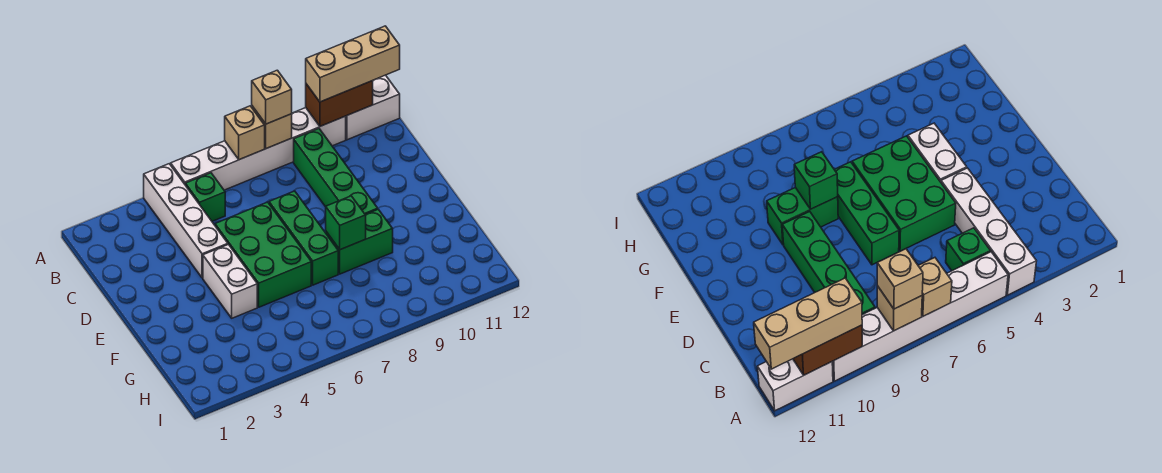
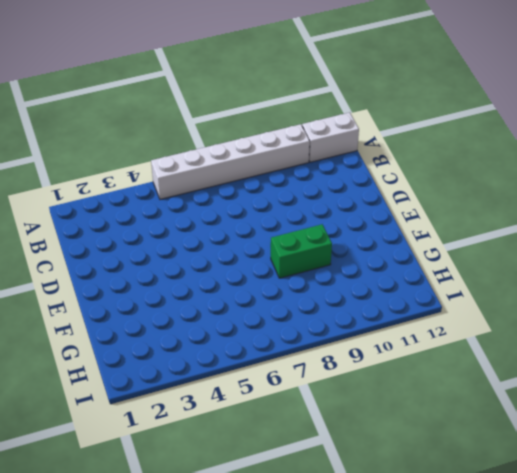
none -> white brick A4:D4 level 1
none -> green brick B5 level 1
none -> green brick B9:E9 level 1

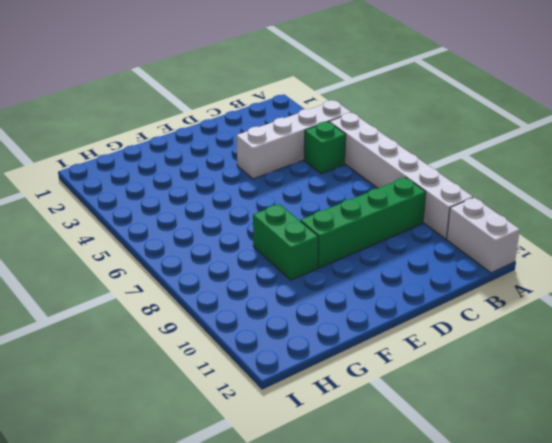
none -> green brick D5:F6 level 1
none -> green brick D7:F7 level 1
none -> white brick E4:F4 level 1

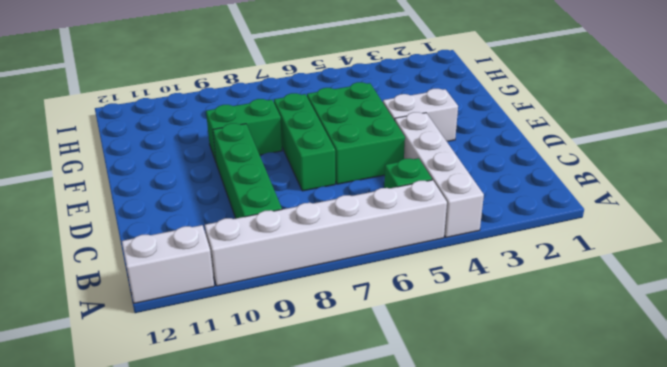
white brick E3:E4 level 1 -> white brick E4:F4 level 1
none -> tan brick A7 level 2
none -> tan brick A8 level 2
none -> brown brick A10:A11 level 2

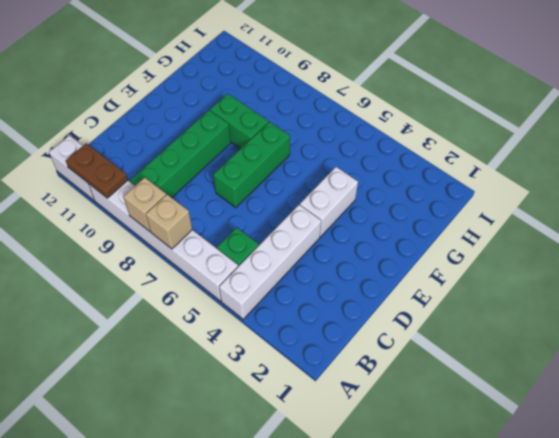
brown plate A10:A11 level 2 -> brown brick A10:A11 level 2
none -> green brick D5:F6 level 1
none -> green brick F8 level 2
none -> tan brick A8 level 3

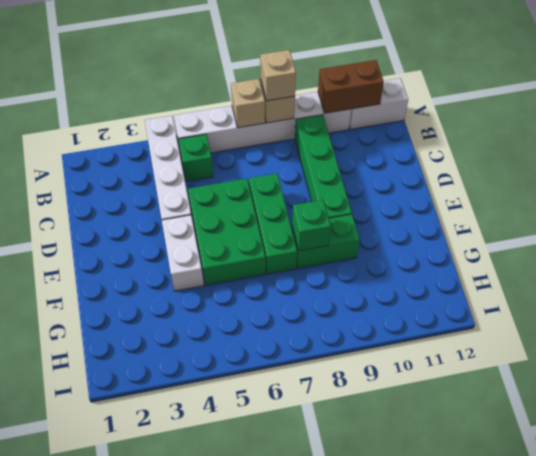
none -> tan brick A10:A12 level 3

